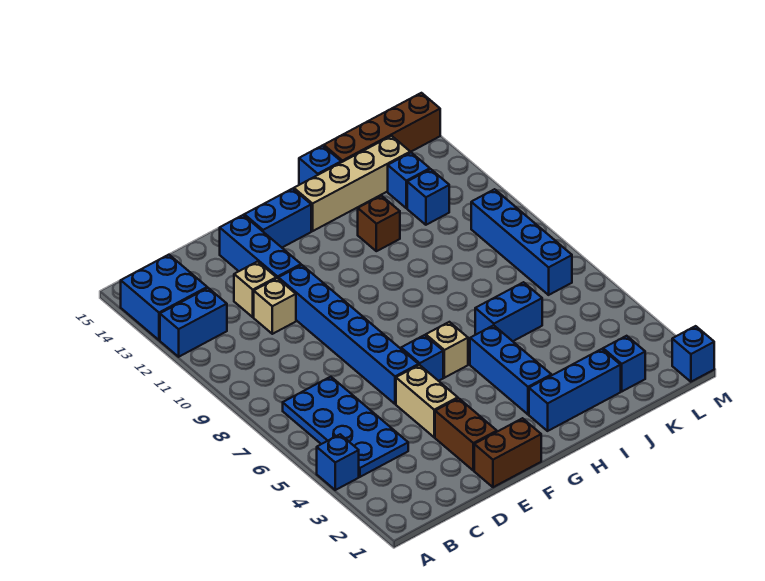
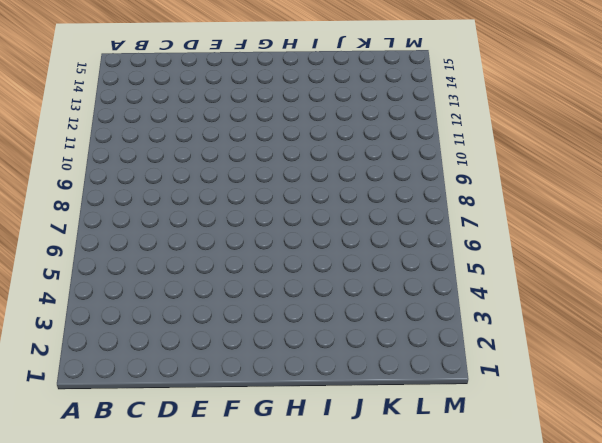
none -> blue brick A4 level 1
none -> blue brick A12:B12 level 1
none -> blue brick A13:B14 level 1

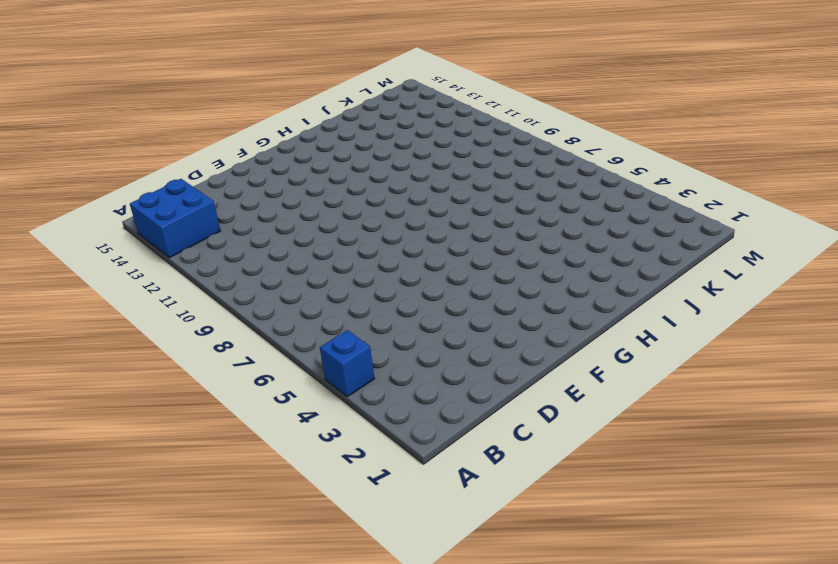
none -> blue brick A12:B12 level 1
none -> blue plate B4:C7 level 1
none -> tan brick D11 level 1

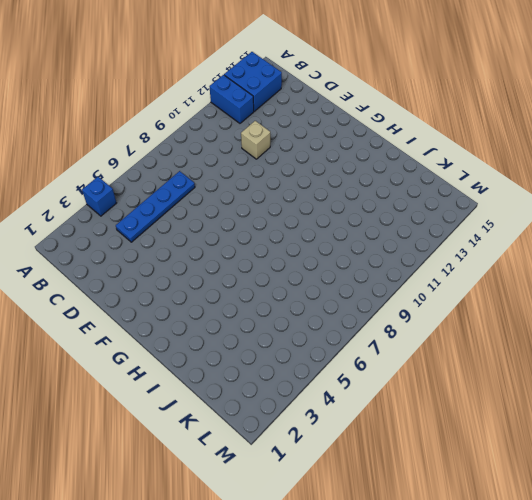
blue plate C4:C7 level 1 -> blue plate B4:C7 level 1
none -> tan brick D12 level 1
none -> brown brick E1:F1 level 1
none -> brown brick E2:E3 level 1

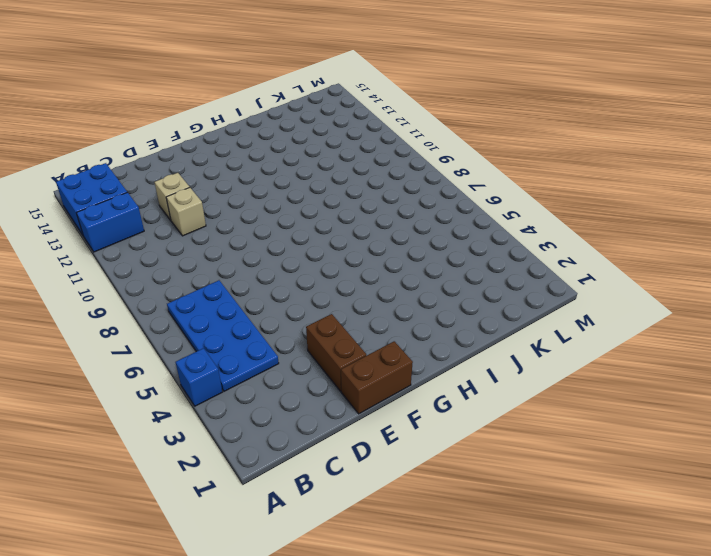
none -> tan brick E4:E5 level 1
none -> blue brick E6:E11 level 1
none -> blue brick E12:E14 level 1

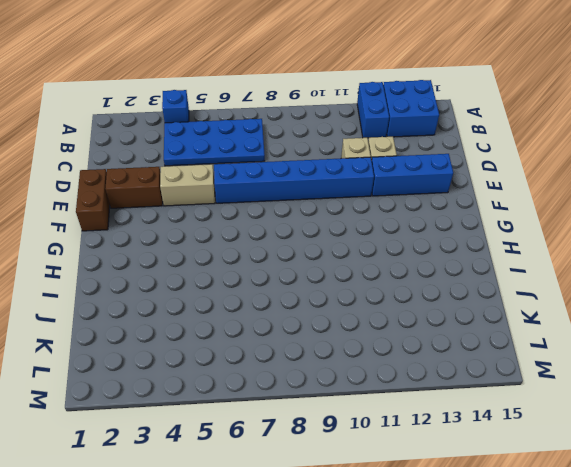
none -> blue brick F6 level 1
none -> blue brick F14:G14 level 1
none -> tan brick G6 level 1

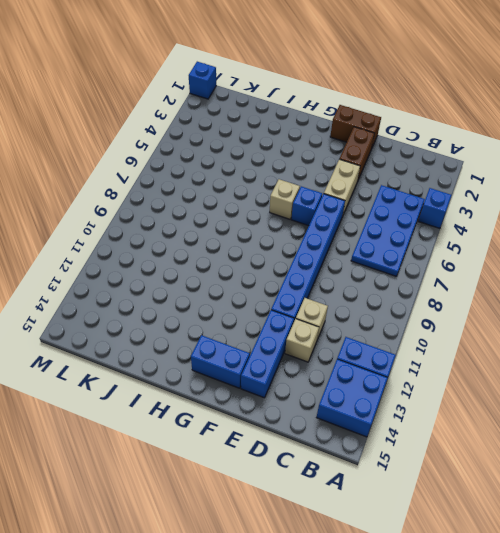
none -> blue brick H2:J2 level 1
none -> blue brick H3:H5 level 1
none -> tan brick H14:K14 level 1

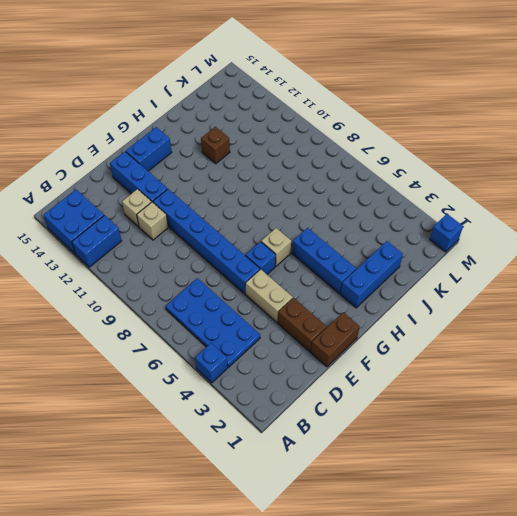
none -> tan brick H14:K14 level 1
none -> blue brick I6:J6 level 1
none -> blue brick I15 level 1

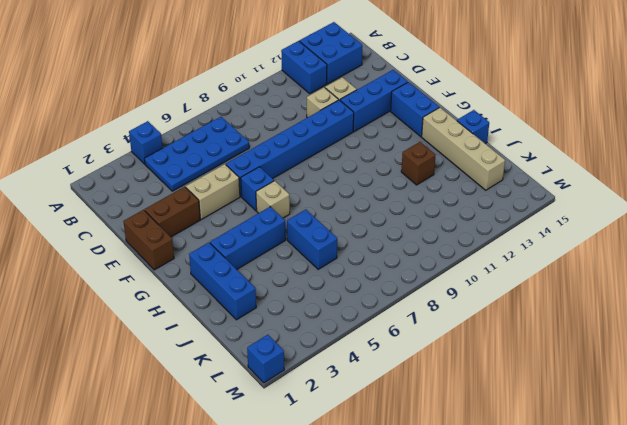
none -> brown brick J15:M15 level 1
none -> blue brick K2 level 1
none -> blue brick K12 level 1

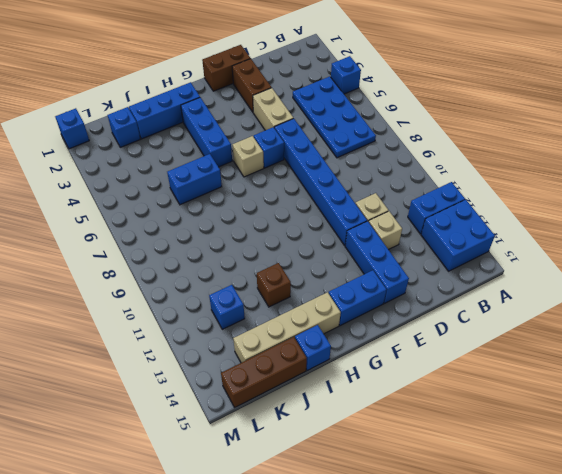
brown brick J15:L15 level 1 -> brown brick J15:M15 level 1
none -> blue brick K13 level 1
none -> blue brick L7:L10 level 1

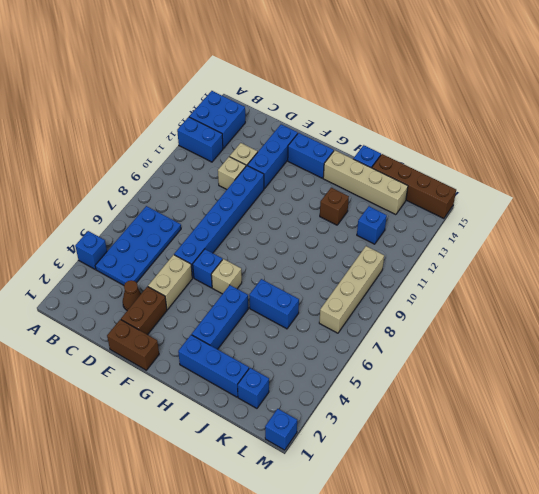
brown cone D3 level 1 -> none
tan brick L7:L10 level 1 -> blue brick L7:L10 level 1
none -> blue brick K13 level 1

